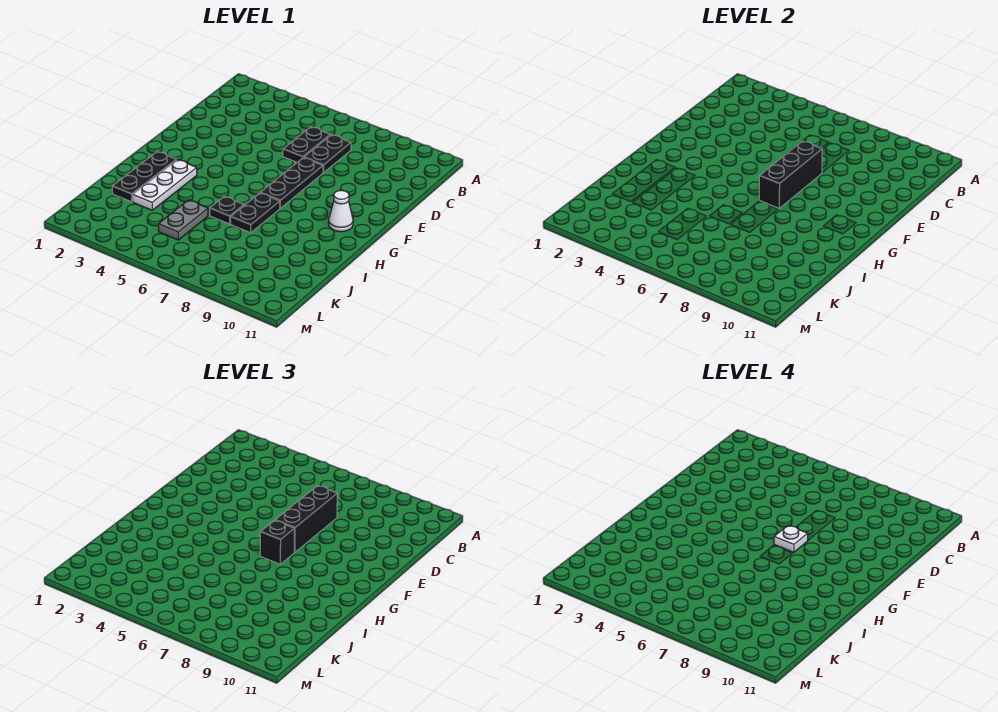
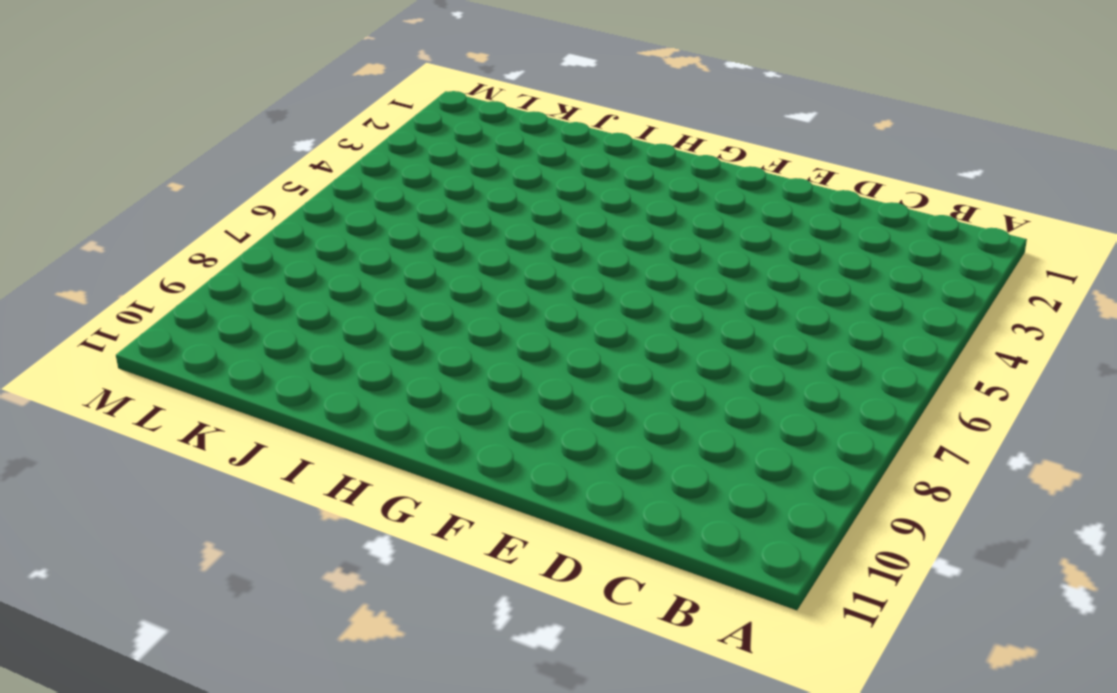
none -> black plate C6:D6 level 1
none -> black plate C7:D7 level 1
none -> black plate E7:G7 level 1

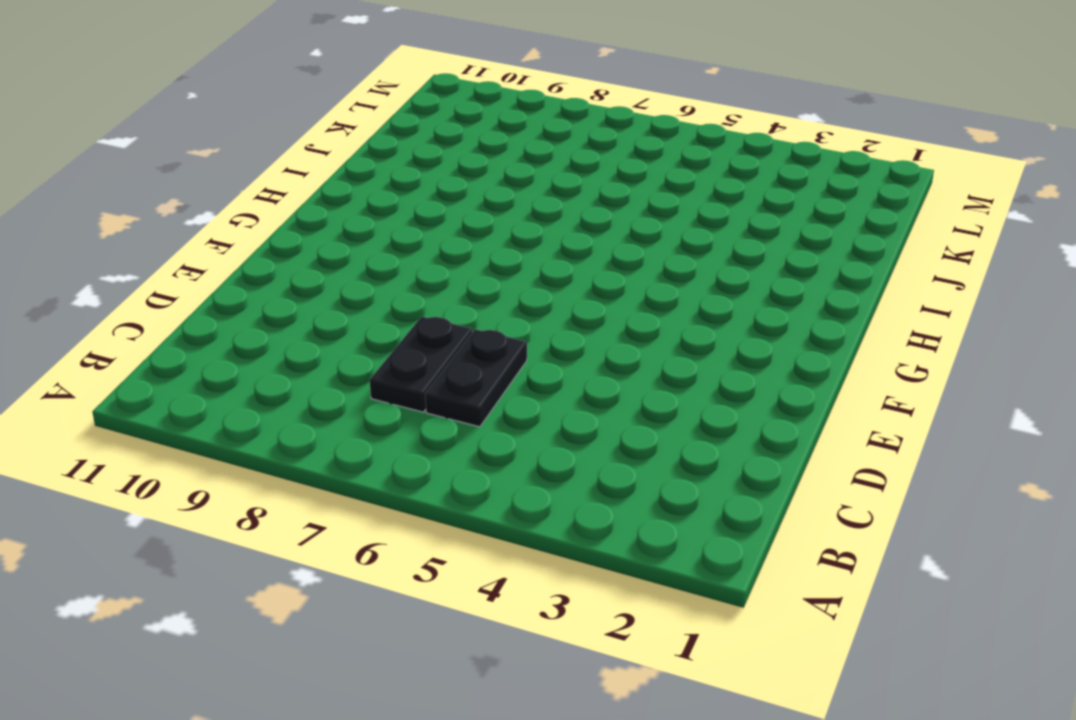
none -> black plate E7:G7 level 1
none -> white cone G10 level 1
none -> black plate H2:J2 level 1

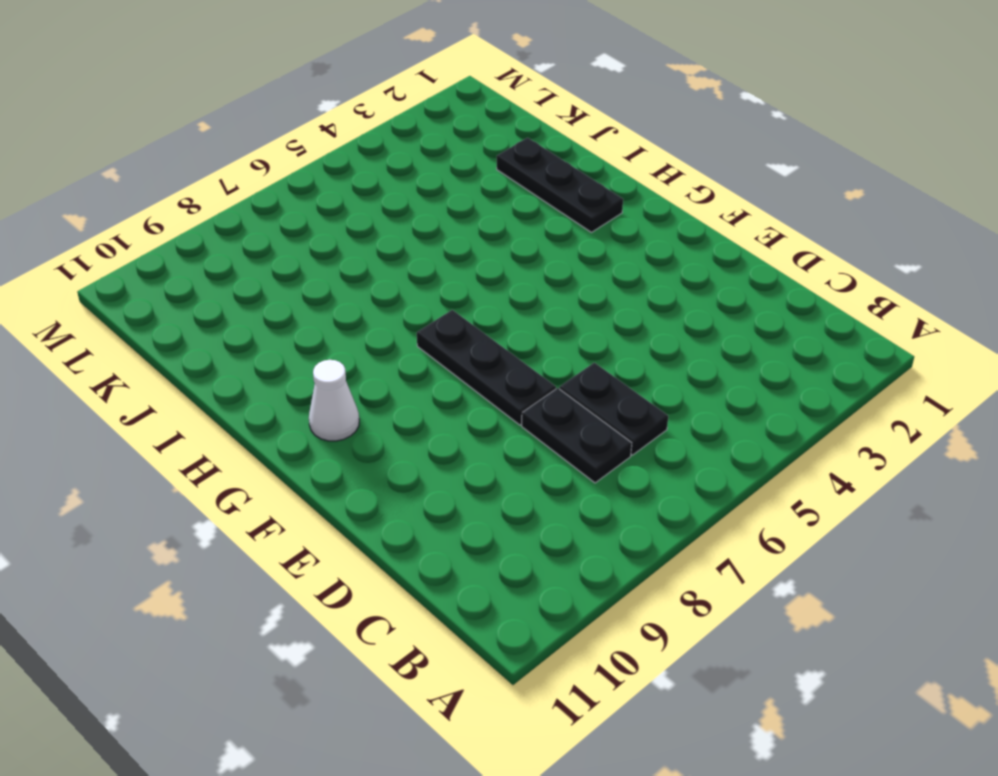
none -> white plate H3:J3 level 1
none -> black plate H7:I7 level 1
none -> black plate I6 level 1

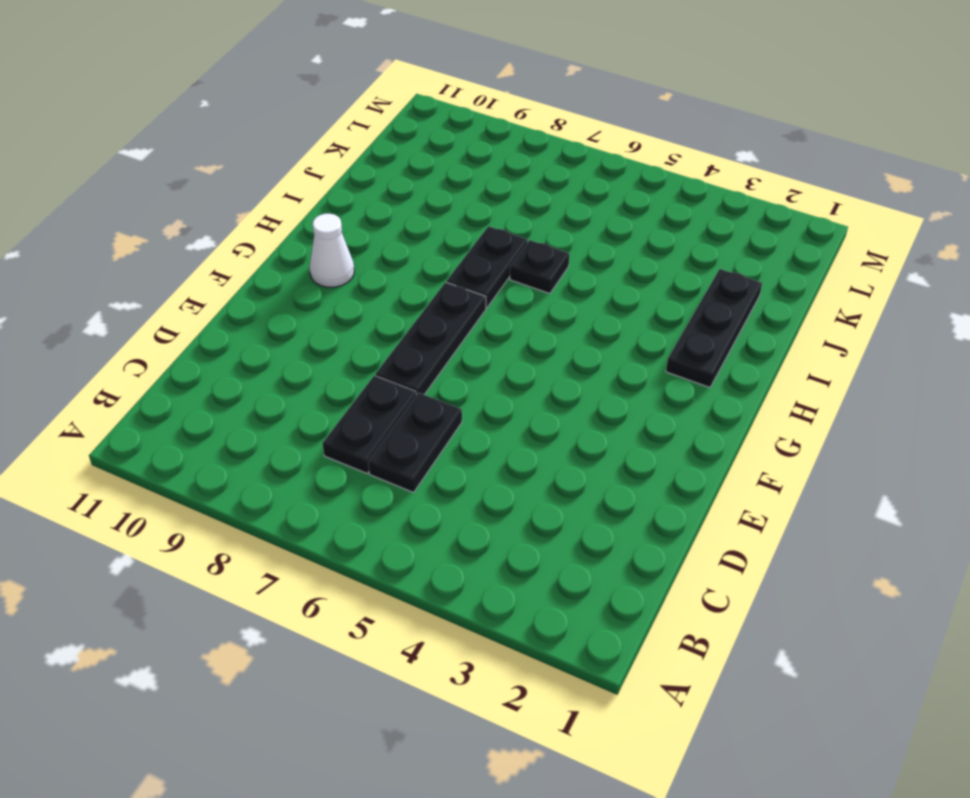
none -> white plate H3:J3 level 1
none -> grey plate J5:K5 level 1
none -> black brick E7:G7 level 2

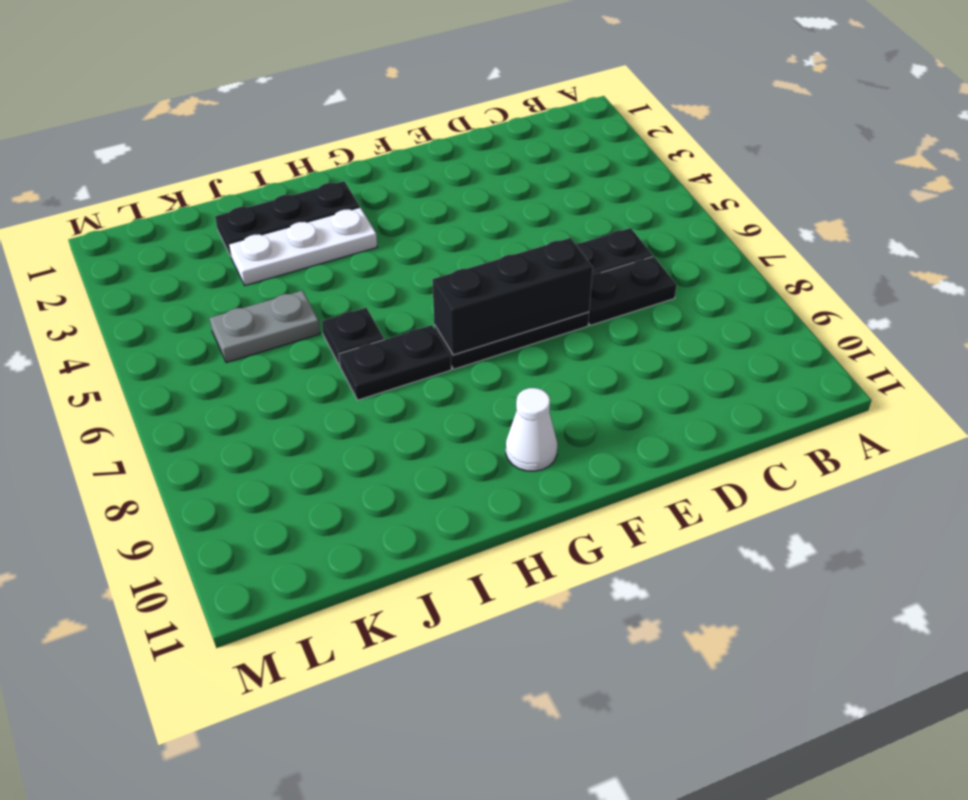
none -> black brick D7:F7 level 3
none -> black brick G7 level 3
none -> white plate F7 level 4

